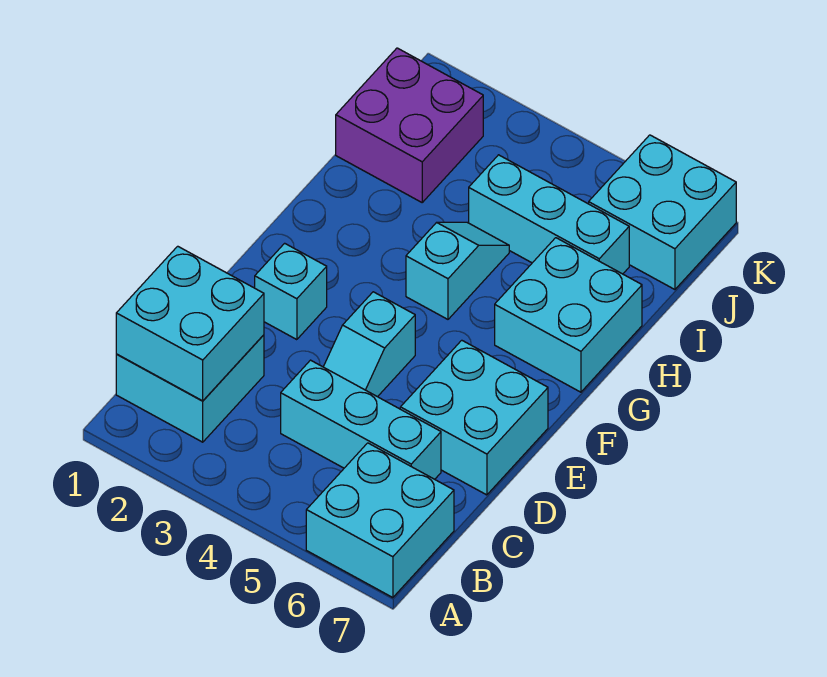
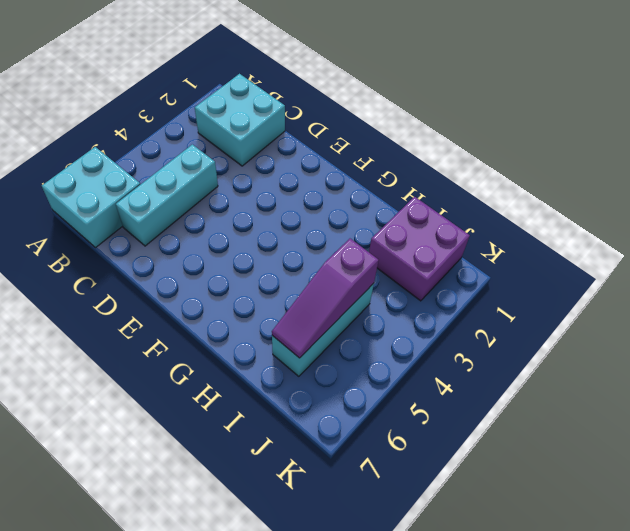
purple slope I4:I6 level 2 top 4 -> none
none -> cyan slope D4:E4 level 1 top E
none -> cyan brick D6:E7 level 1
none -> cyan brick E2 level 1

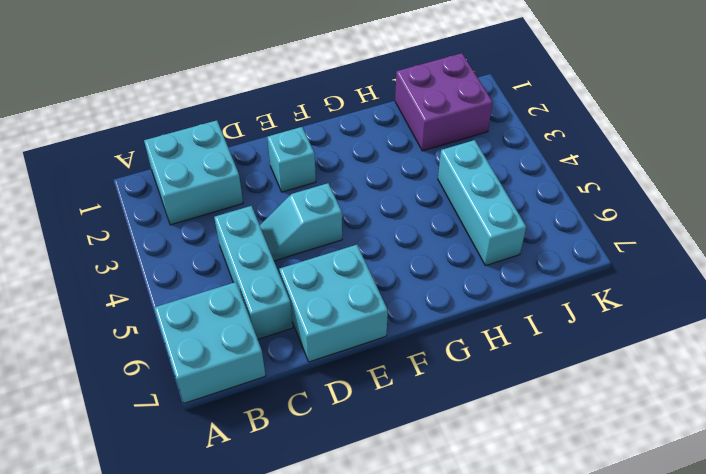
none -> cyan slope G4:H4 level 1 top G
none -> cyan brick G6:H7 level 1
none -> cyan brick J6:K7 level 1

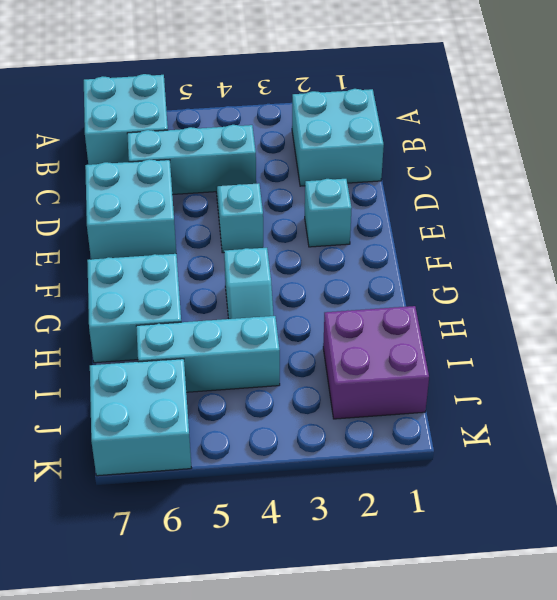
none -> cyan brick B1:C2 level 2

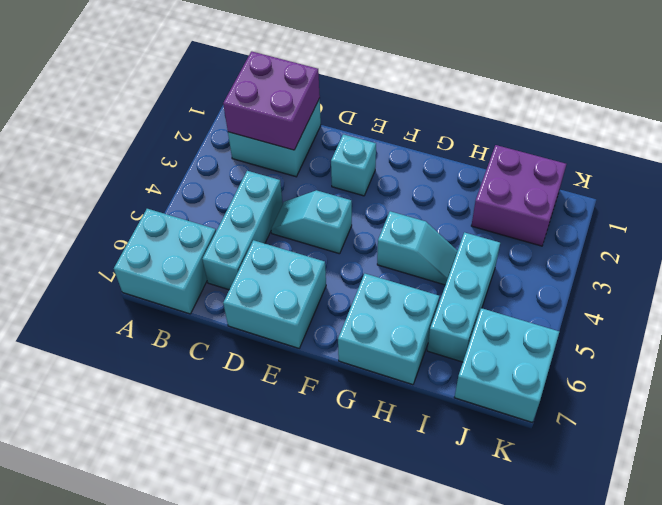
purple brick B1:C2 level 2 -> cyan brick B1:C2 level 2

